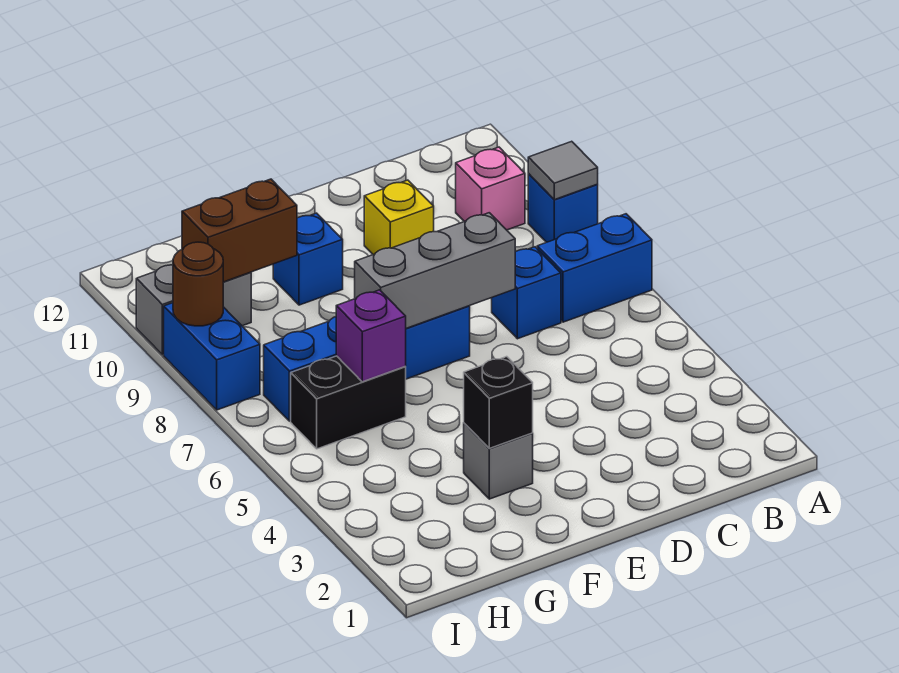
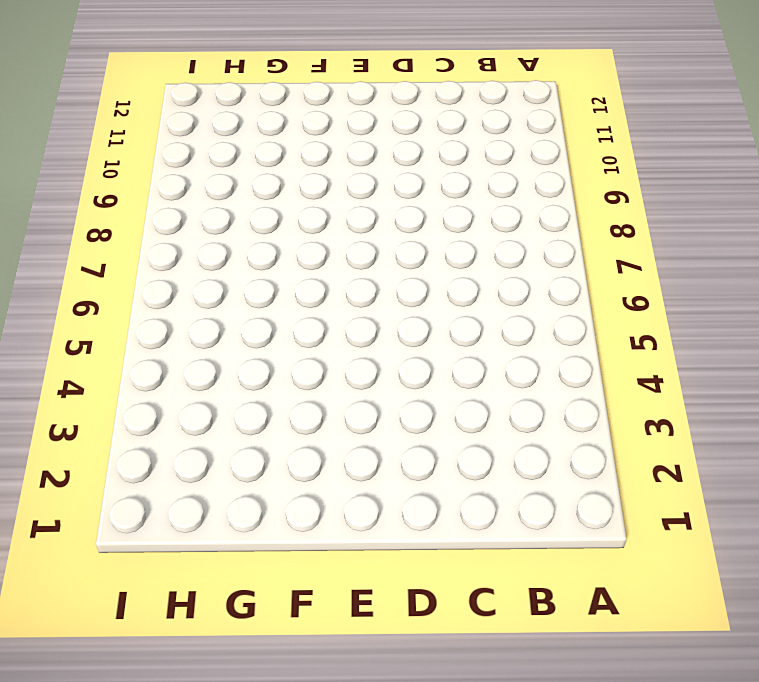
none -> blue brick A7:B7 level 1
none -> blue brick A9 level 1
none -> pink brick B10 level 1

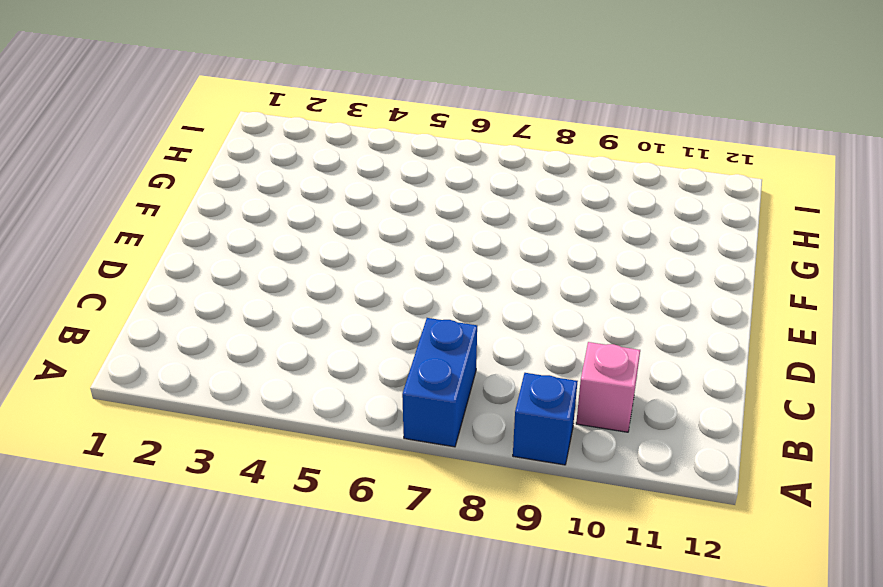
none -> blue brick C7 level 1
none -> yellow brick D10 level 1
none -> blue brick E7:H7 level 1

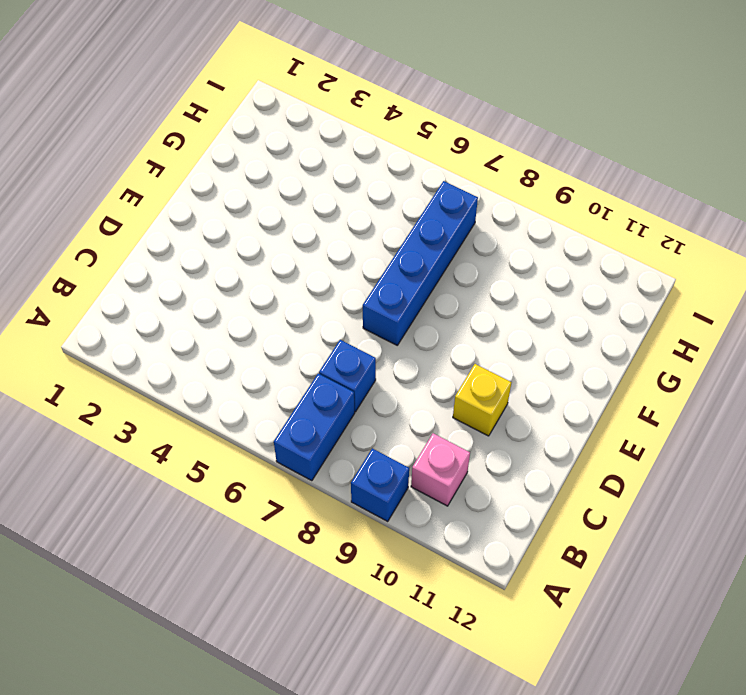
none -> grey brick F3 level 1
none -> blue brick F10 level 1
none -> black brick G6:H6 level 1

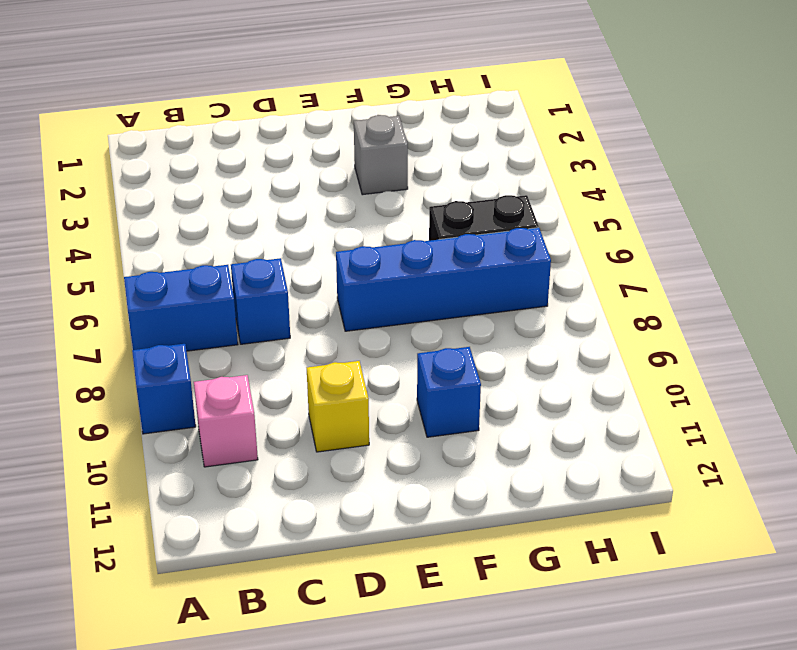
none -> grey brick H10:I10 level 1
none -> blue brick I8:I9 level 1
none -> grey tile A9 level 2

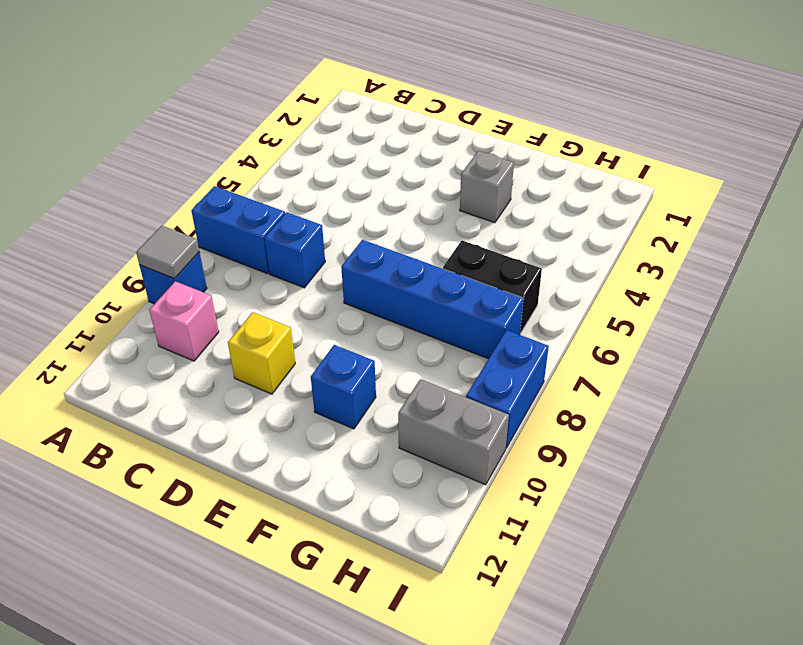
none -> grey brick D7:F7 level 2
none -> black brick F3 level 2
none -> purple brick G6 level 2

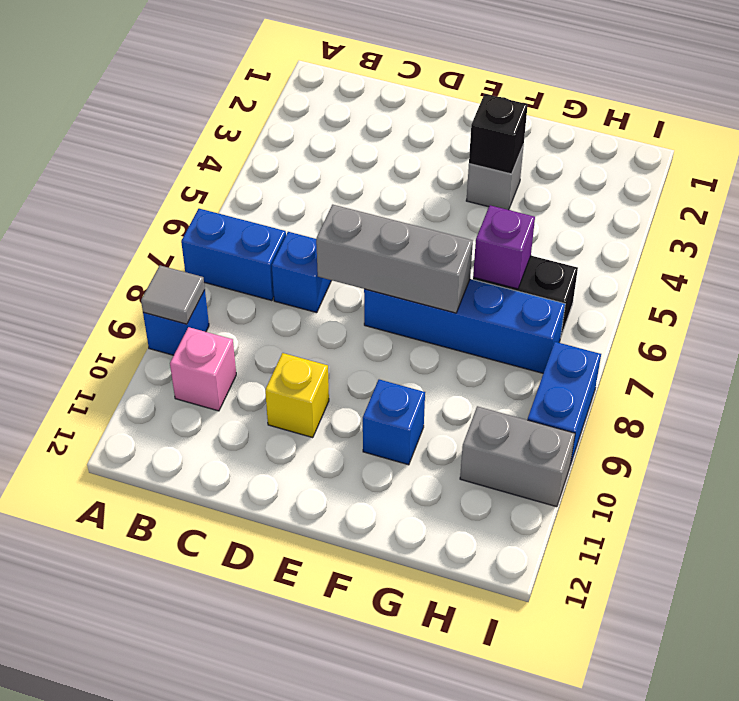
none -> brown brick G10:H10 level 2
none -> brown round brick I9 level 2

